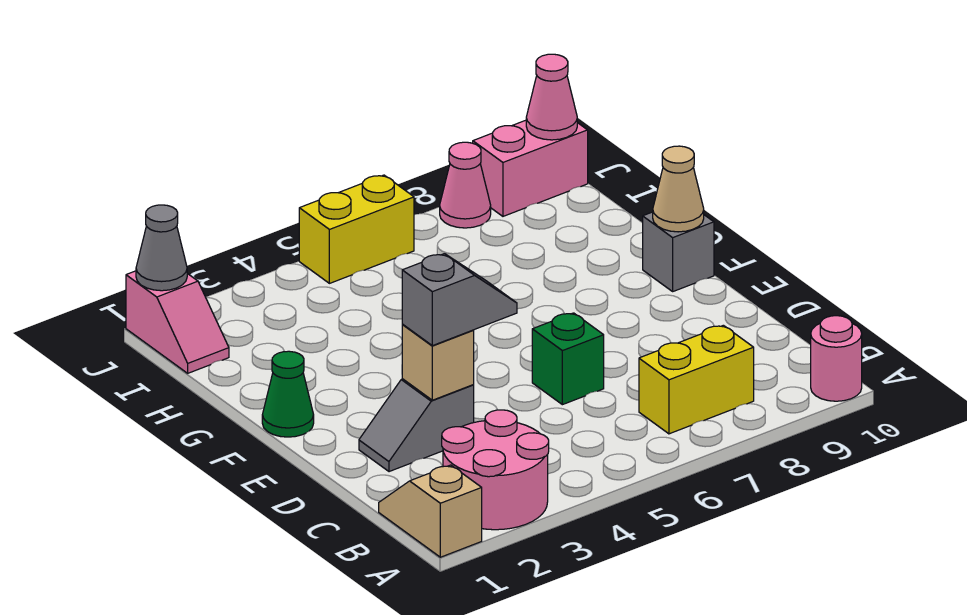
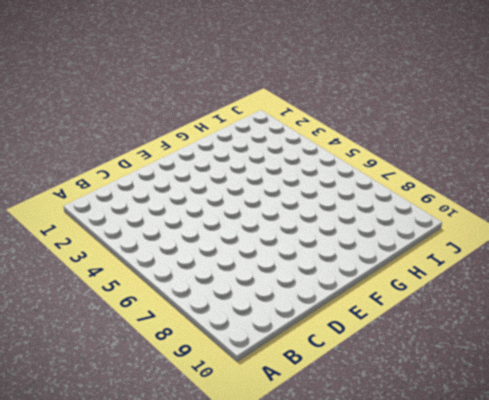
none -> tan slope A1:B1 level 1 top A
none -> pink round brick A2:B3 level 1
none -> pink round brick A10 level 1

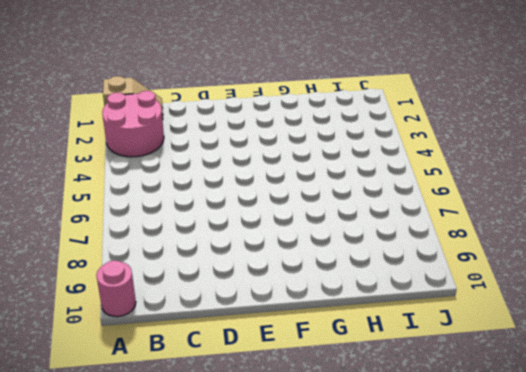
none -> yellow brick B7:B8 level 1
none -> grey slope D2:D3 level 1 top 3
none -> green brick D6 level 1

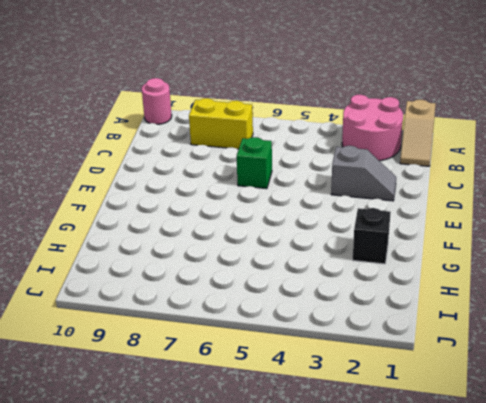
black brick G2 level 1 -> none
none -> green cone F1 level 1
none -> grey brick F10 level 1
none -> pink slope I1:J1 level 1 top J

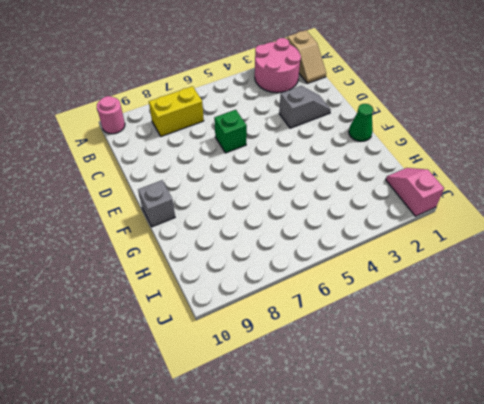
none -> yellow brick J5:J6 level 1
none -> pink cone J8 level 1
none -> pink brick J9:J10 level 1

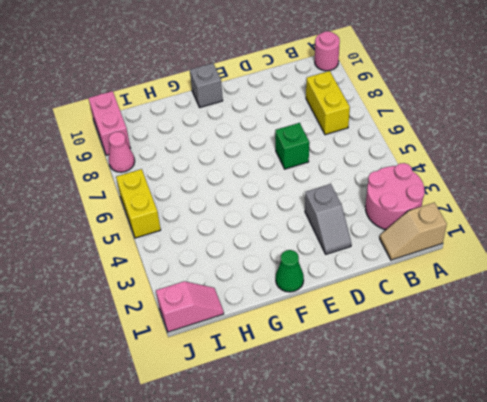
none -> tan brick D3 level 2
none -> tan cone F10 level 2
none -> grey cone J1 level 2

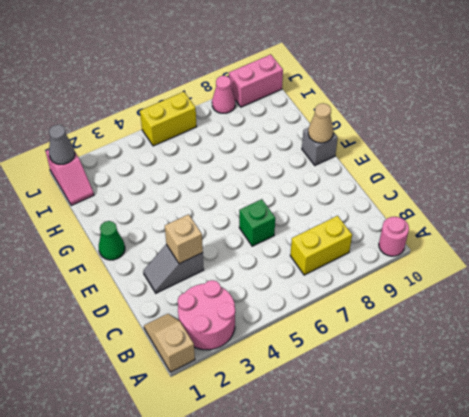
none -> pink cone J10 level 2
none -> grey slope D3:D4 level 3 top 3

